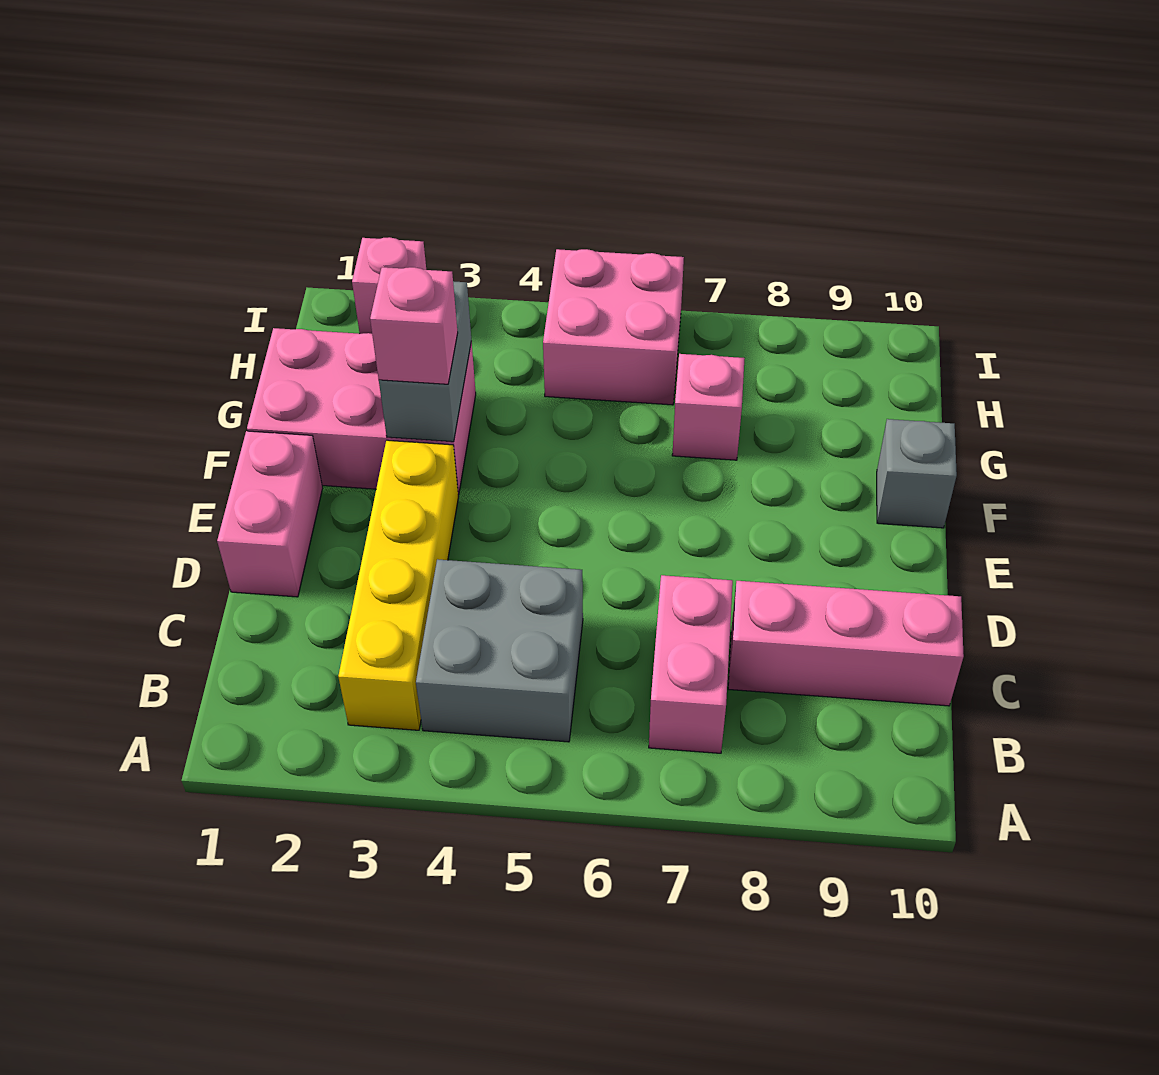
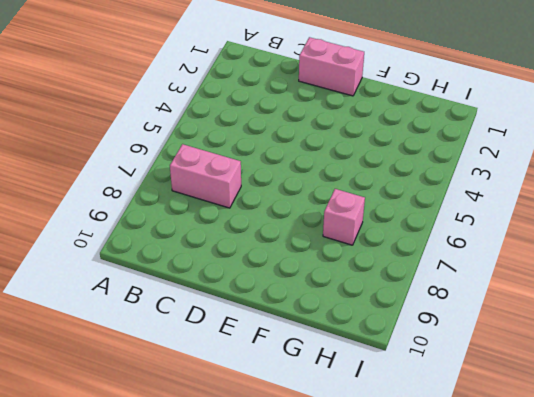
none -> yellow brick B3:E3 level 1
none -> grey brick B4:C5 level 1
none -> pink brick C8:C10 level 1

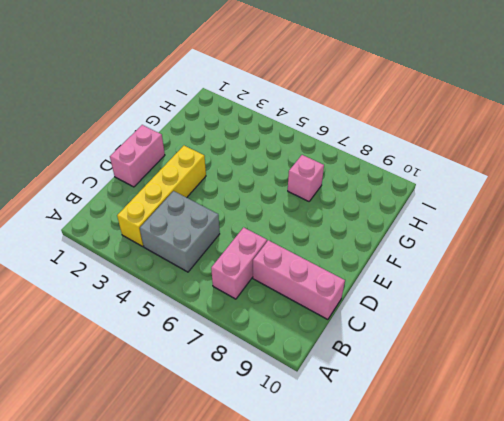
none -> pink brick F1:G3 level 1
none -> grey brick F10 level 1
none -> pink brick H5:I6 level 1

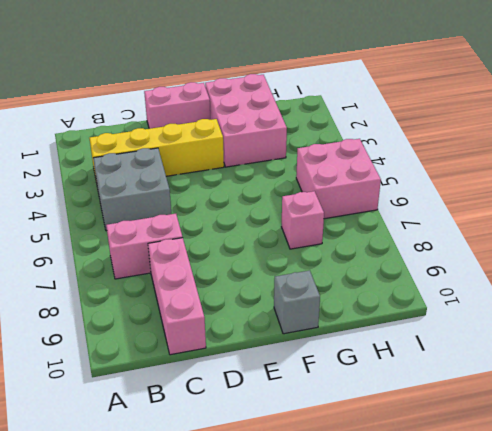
none -> pink brick I2 level 1
none -> grey brick F3:G3 level 2
none -> pink brick F3 level 3

